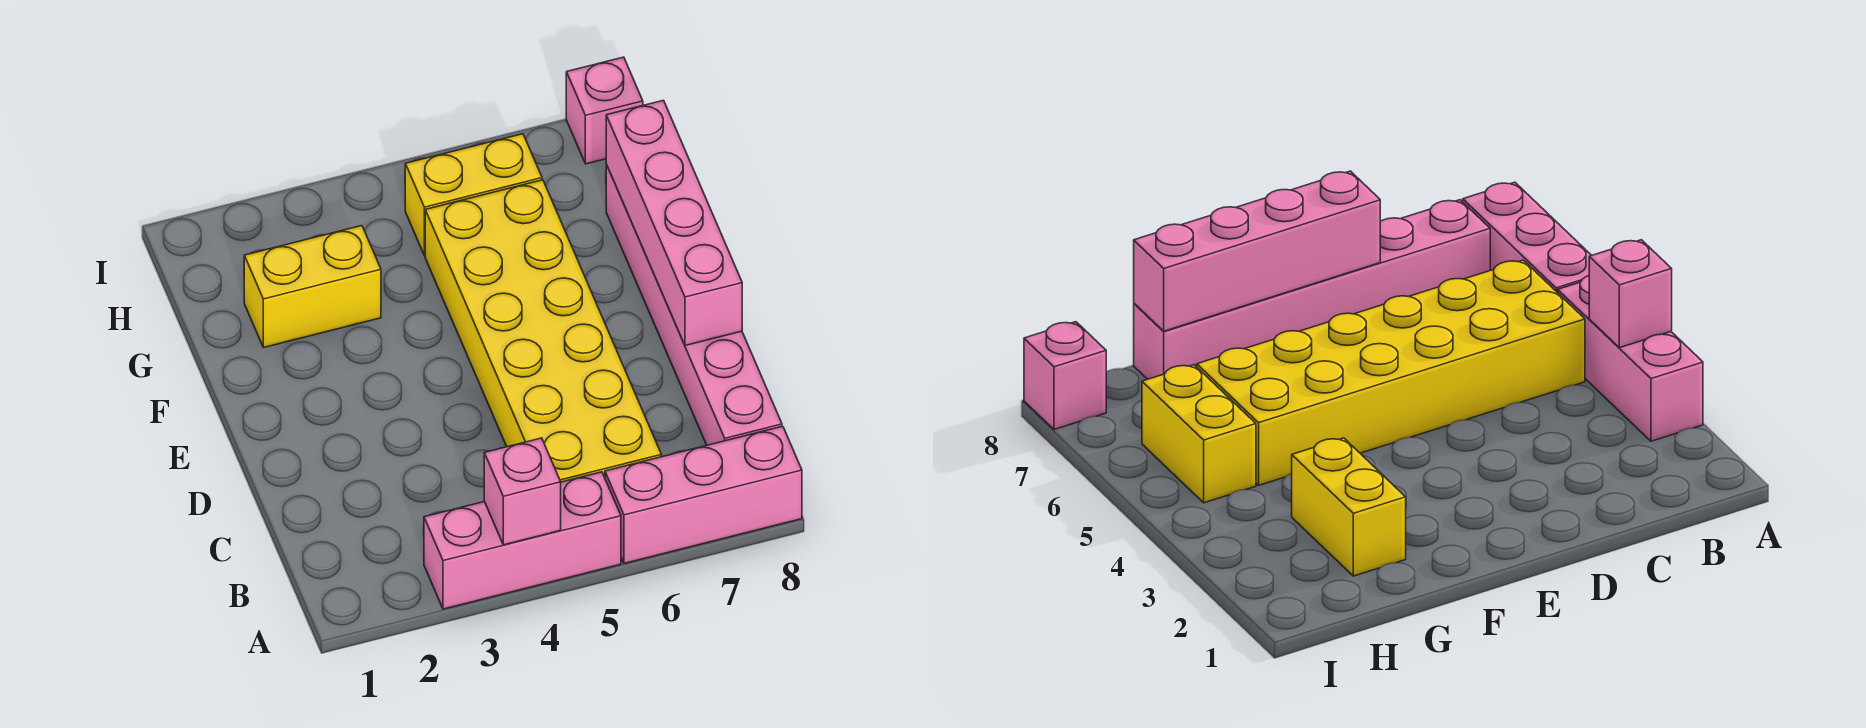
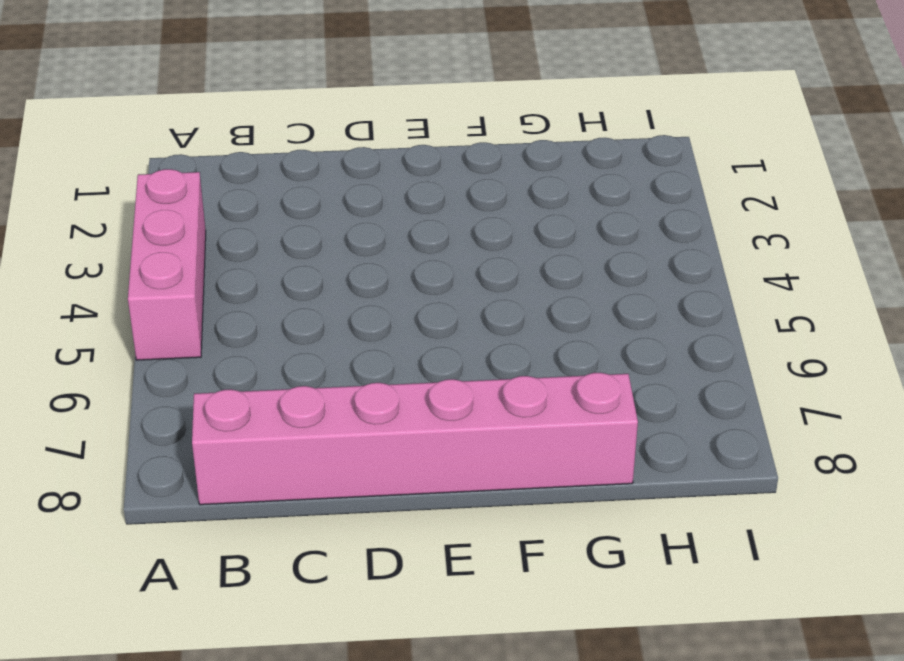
none -> pink brick A6:A8 level 1
none -> yellow brick B5:G6 level 1

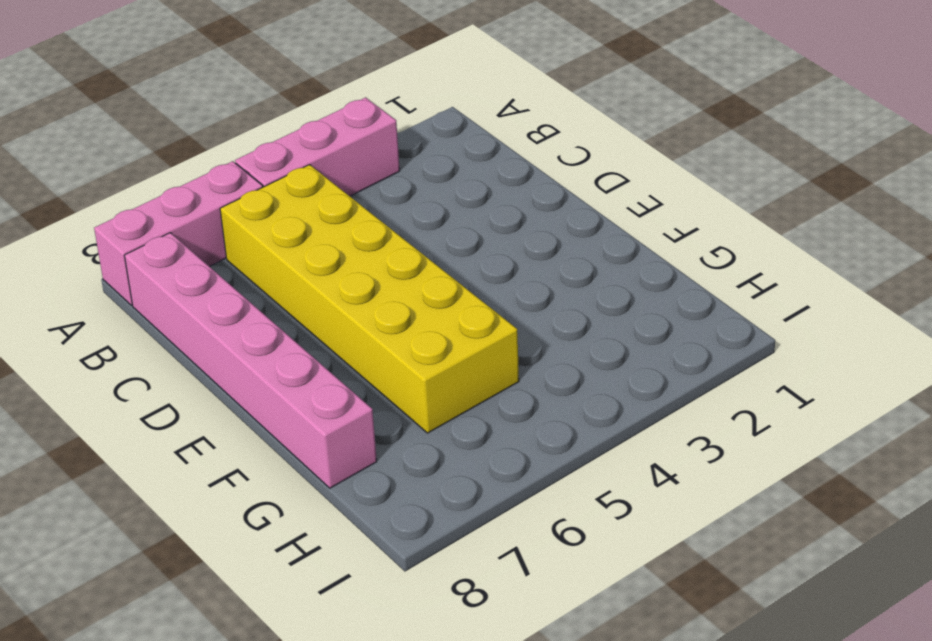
none -> yellow brick G2:G3 level 1
none -> yellow brick H5:H6 level 1

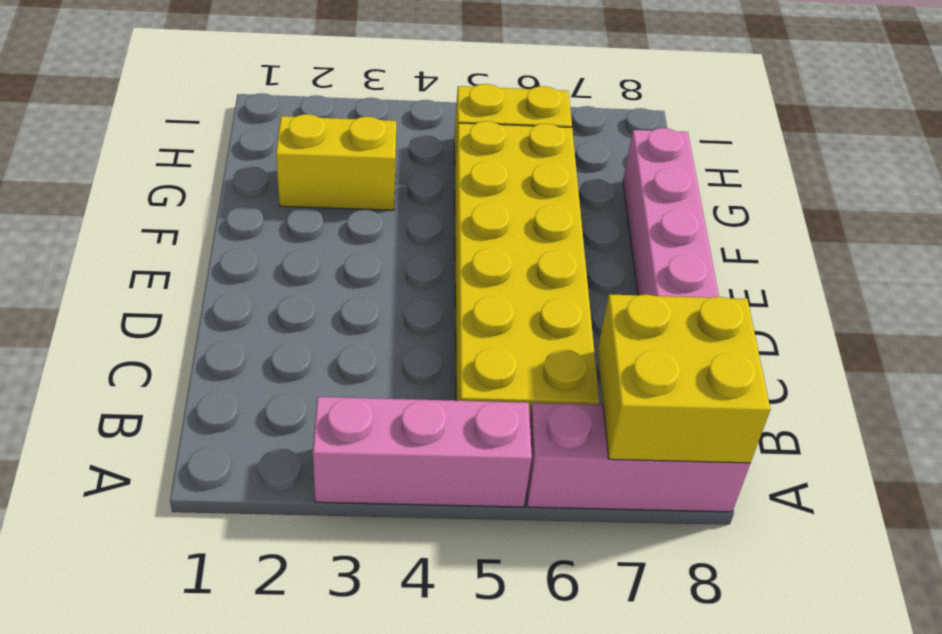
yellow brick A7:B8 level 2 -> none
none -> pink brick I8 level 1
none -> pink brick A4 level 2

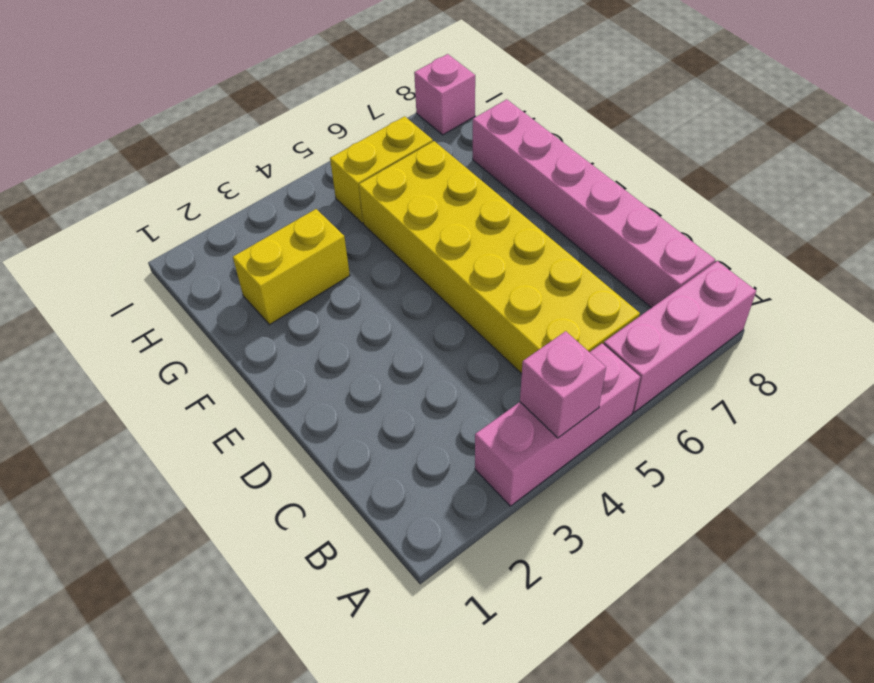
none -> pink brick D8:G8 level 2

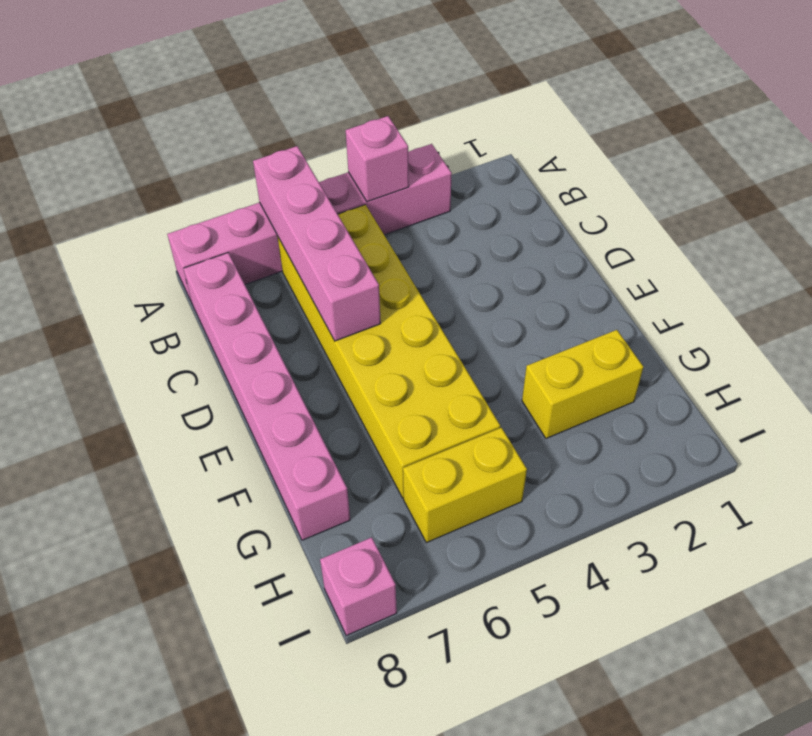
pink brick A6:D6 level 2 -> pink brick D8:G8 level 2

